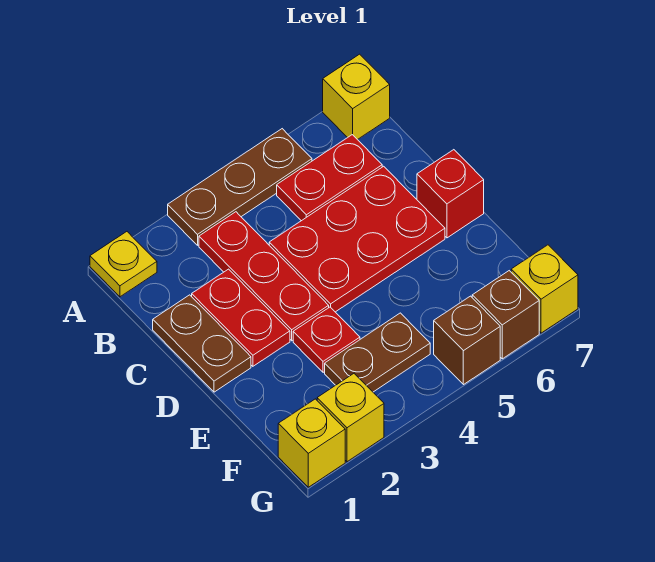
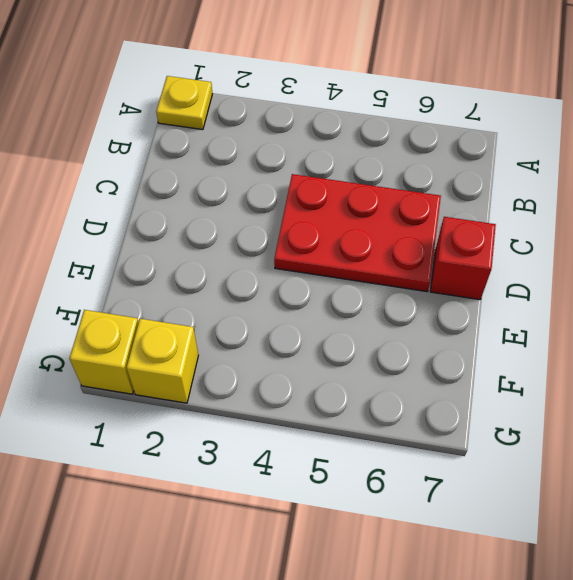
none -> brown plate A3:A5 level 1
none -> yellow brick A7 level 1
none -> red plate B3:D3 level 1

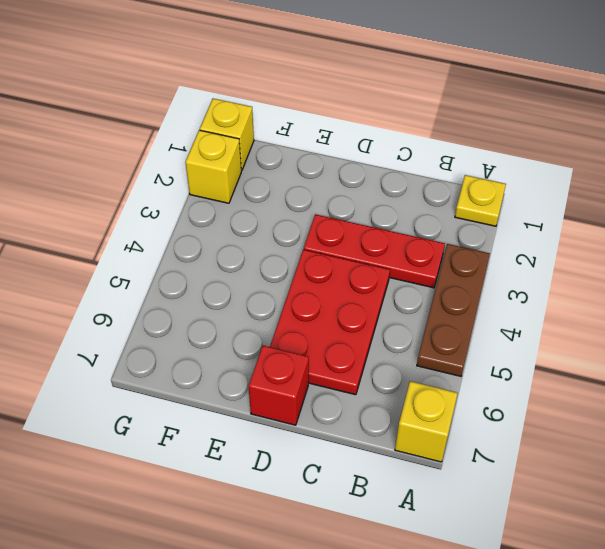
none -> red plate B5:B6 level 1
none -> brown plate C1:D1 level 1
none -> red plate C2:D2 level 1

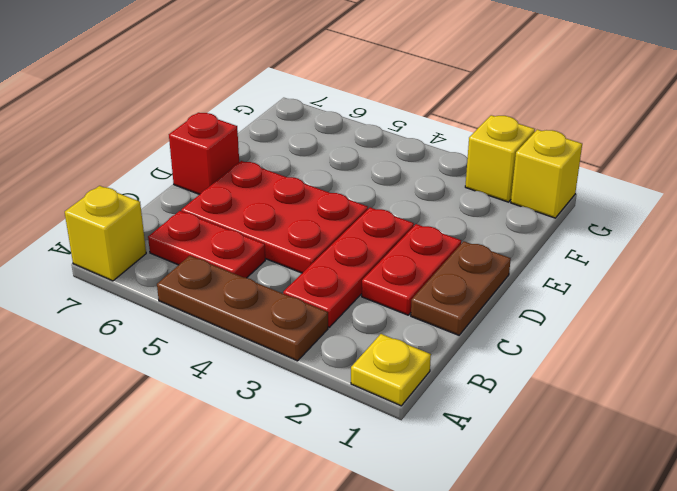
none -> red plate E3 level 1
none -> brown plate F3:F4 level 1
none -> brown brick G5 level 1

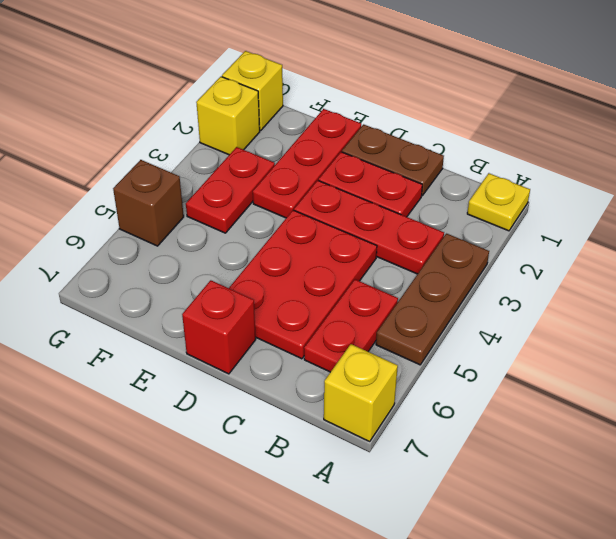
red plate E1:E3 level 1 -> red plate E3 level 1
red plate F3:F4 level 1 -> brown plate F3:F4 level 1
none -> brown brick G6 level 1
none -> yellow brick G7 level 1

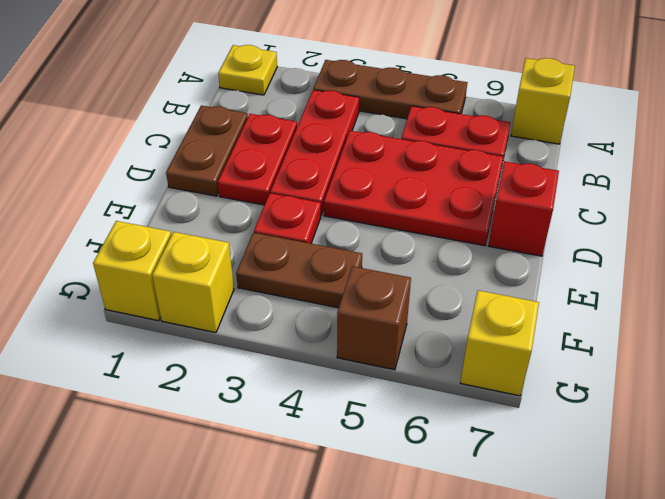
none -> brown brick G6 level 1

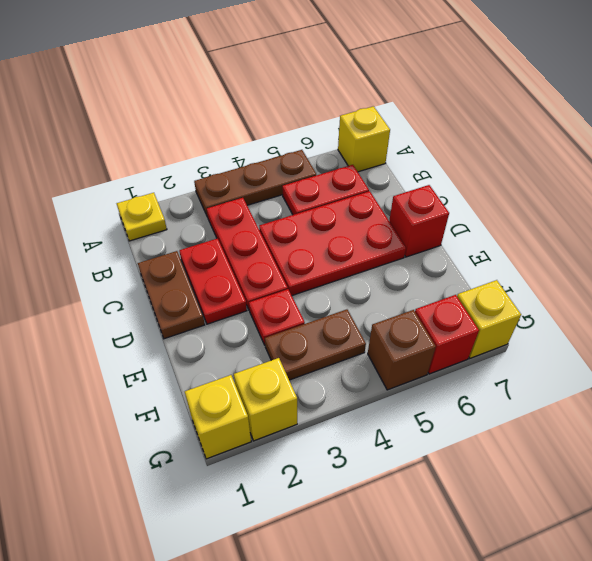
red brick G6 level 1 -> brown brick G6 level 1

